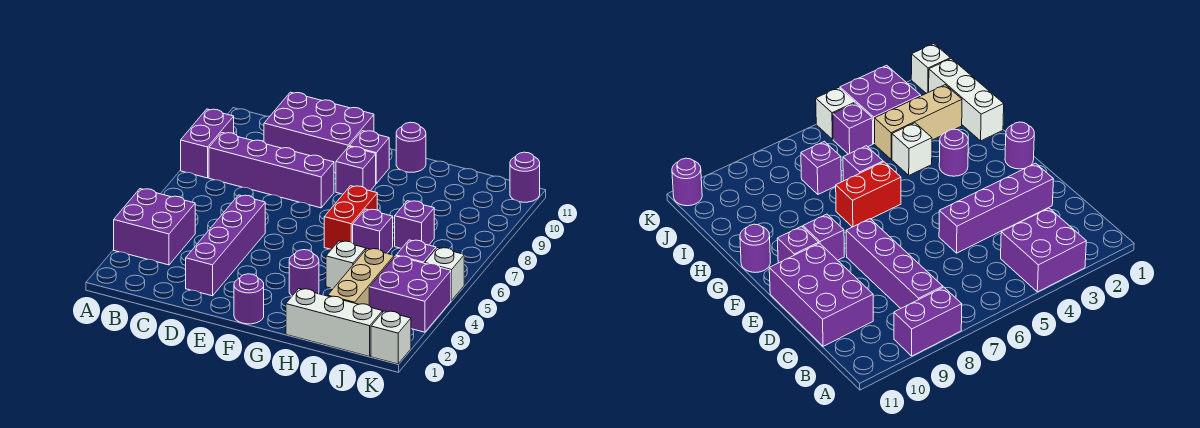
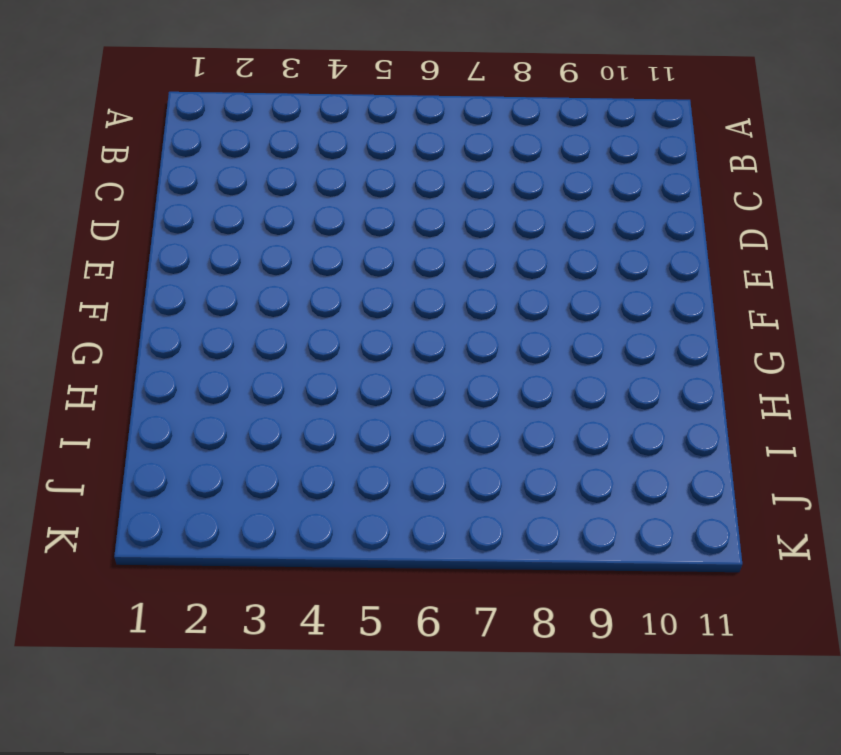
none -> purple brick A3:B4 level 1
none -> purple brick A8:A9 level 1
none -> purple brick B8:E8 level 1

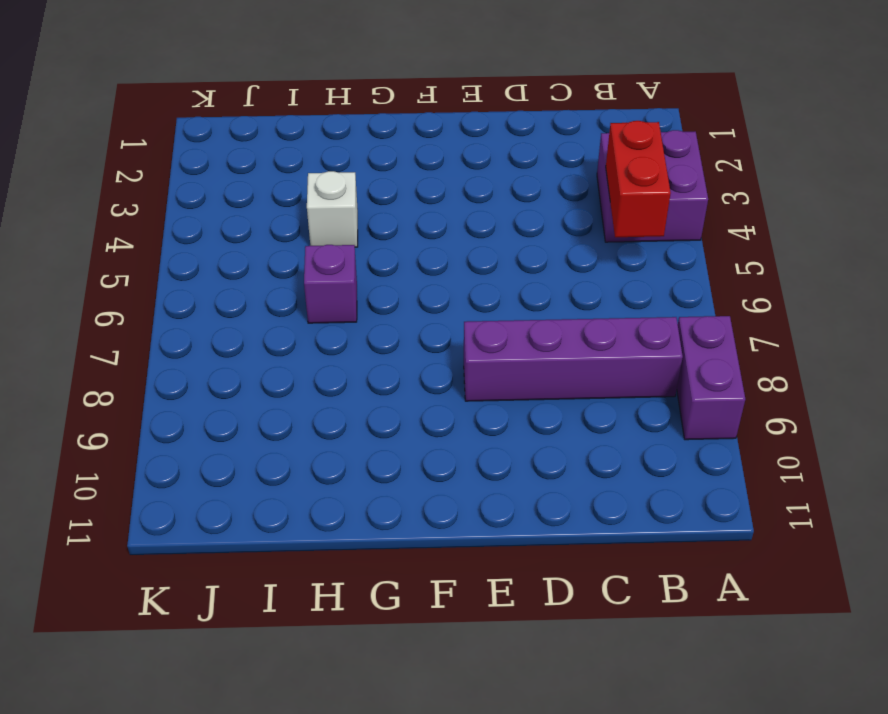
red brick B4:B5 level 2 -> red brick G6:G7 level 1
none -> purple brick C10:E11 level 1
none -> purple brick D2:D5 level 1
none -> purple round brick F1 level 1

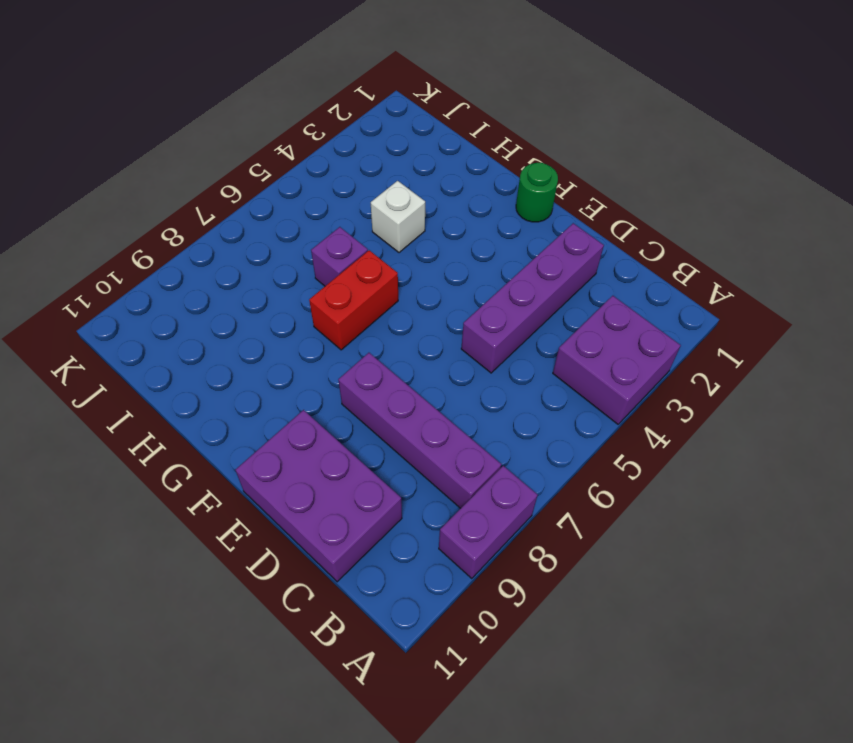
green round brick F1 level 1 -> purple round brick F1 level 1
none -> purple brick F9 level 1
none -> purple brick F10 level 1
none -> purple round brick G3 level 1

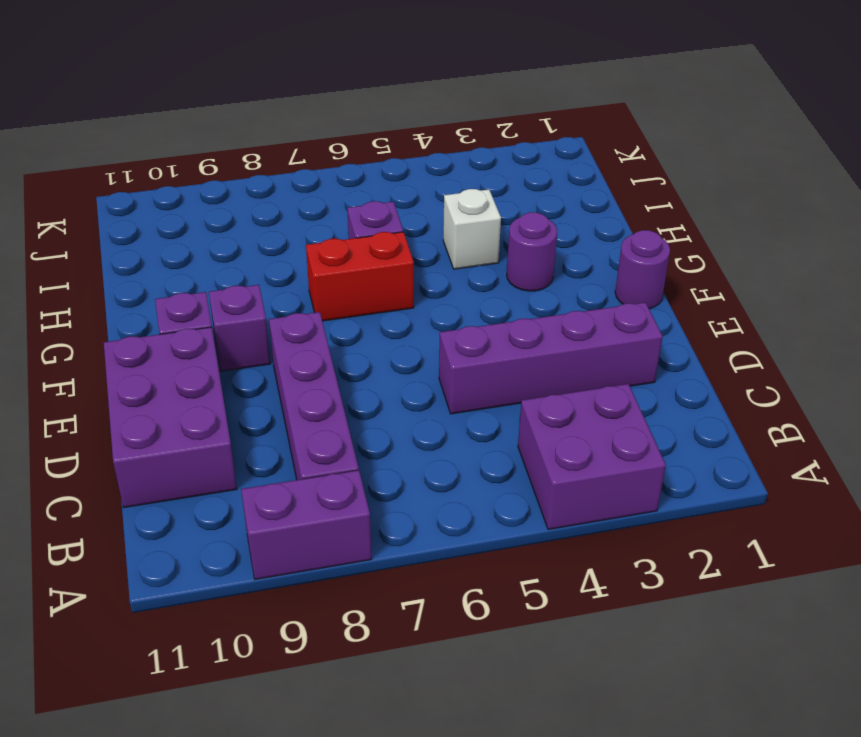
none -> purple round brick G11 level 1
none -> white brick H1:J1 level 1
none -> tan brick I2:I4 level 1

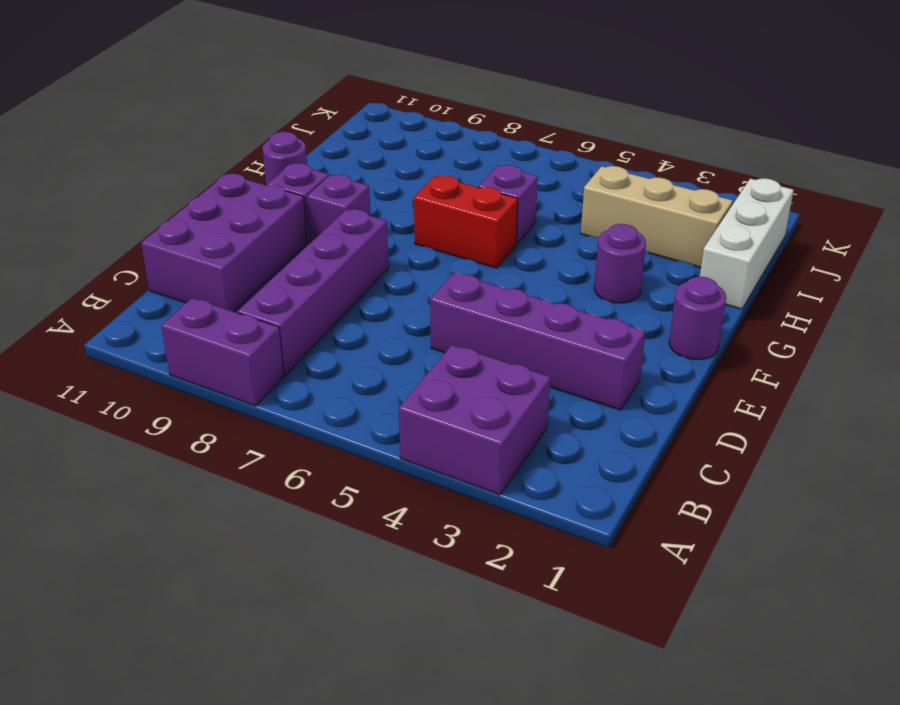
none -> white brick H4 level 1
none -> purple brick I7 level 1
none -> purple brick J3:K4 level 1

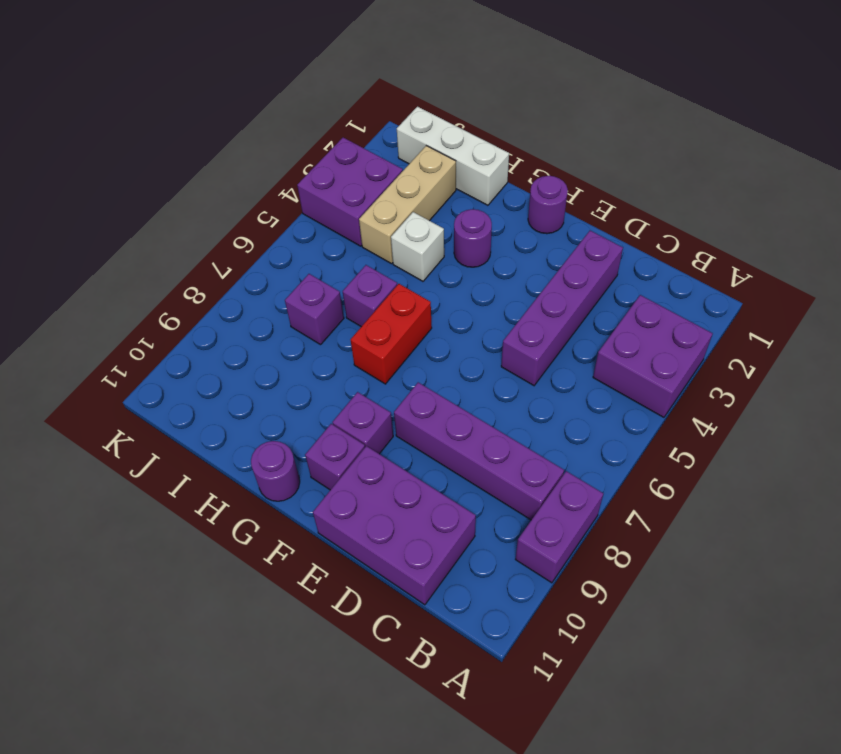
none -> purple brick J5 level 1
none -> white brick K1 level 1
none -> white brick K5 level 1

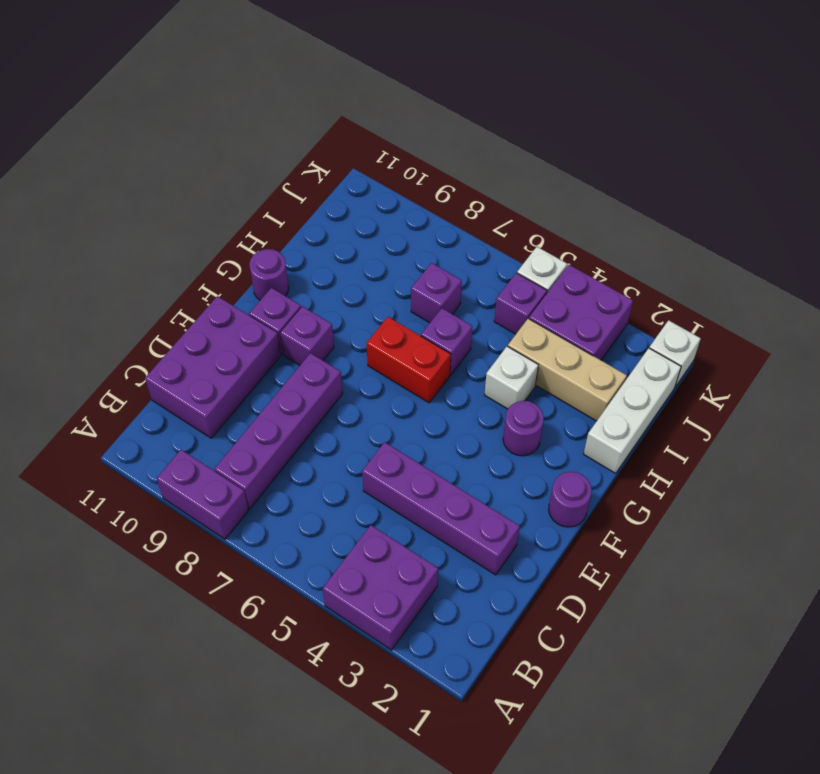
none -> purple round brick K11 level 1

